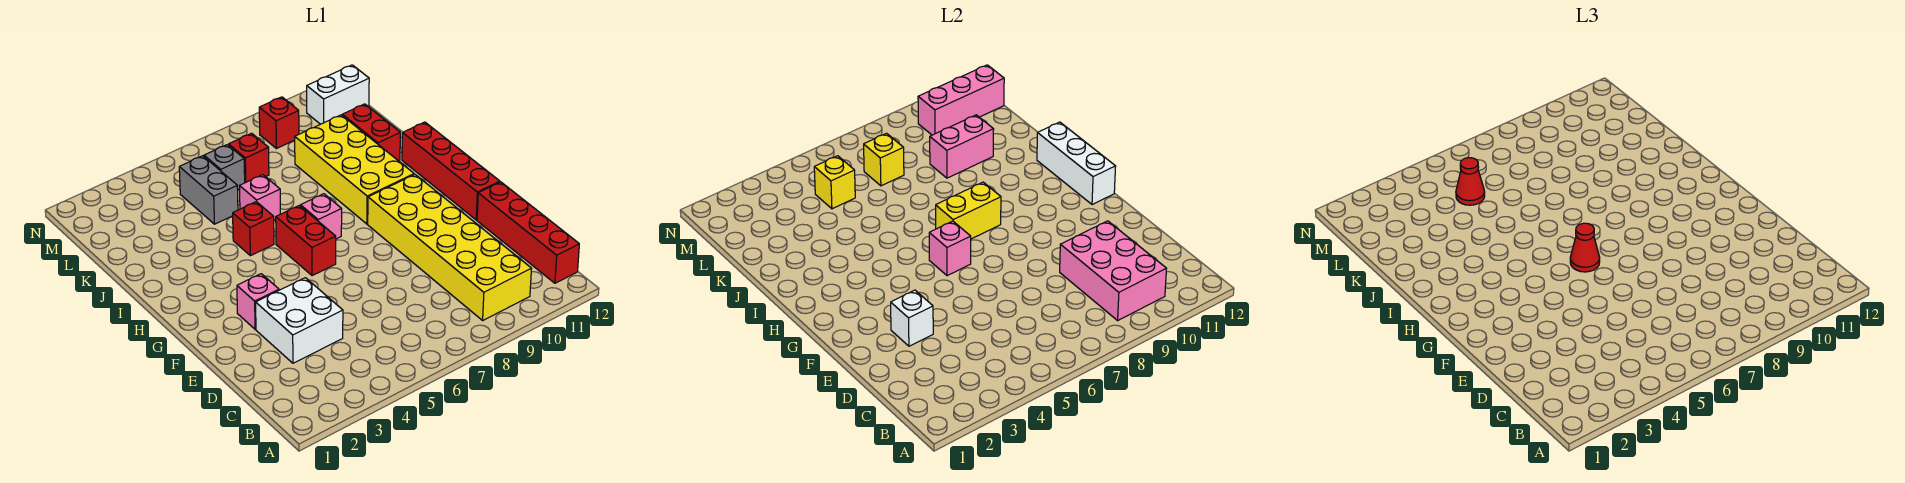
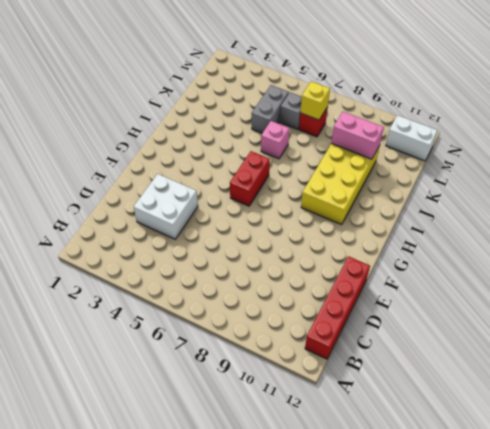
none -> yellow brick B9:G10 level 1
none -> pink brick F3 level 1
none -> red brick F12:I12 level 1

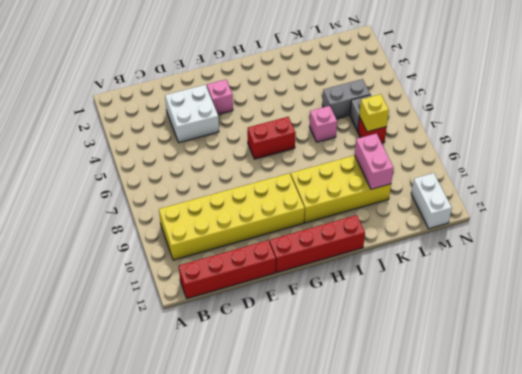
none -> pink brick H7 level 1
none -> red brick I5 level 1
none -> red brick J11:K11 level 1

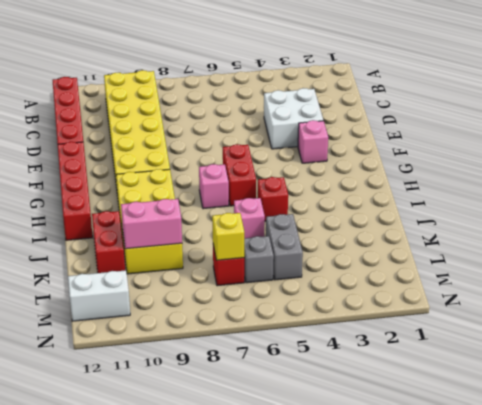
none -> red brick M9 level 1
none -> pink brick B9:D10 level 2
none -> white brick E3 level 2

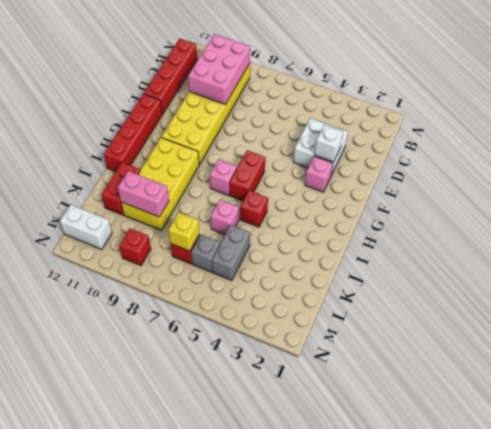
none -> pink brick G6 level 2
none -> white brick G12:I12 level 2
none -> yellow brick H7:H8 level 2

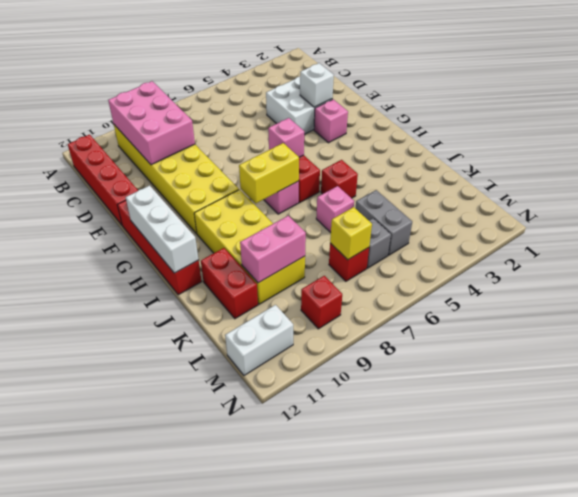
none -> yellow brick L5 level 2
none -> pink brick M10:M12 level 2
none -> red cone G6 level 3

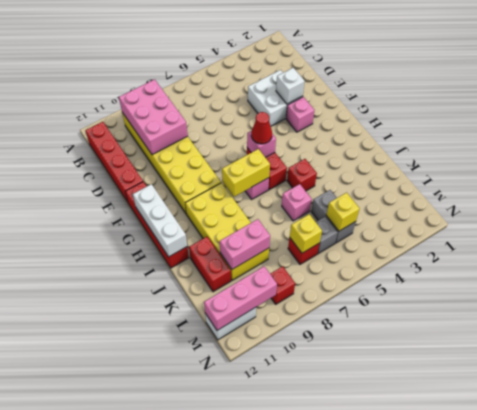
none -> red cone L5 level 3

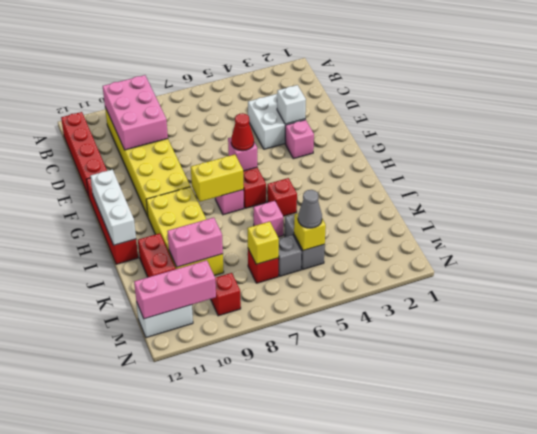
grey cone L5 level 3 -> red cone L5 level 3

